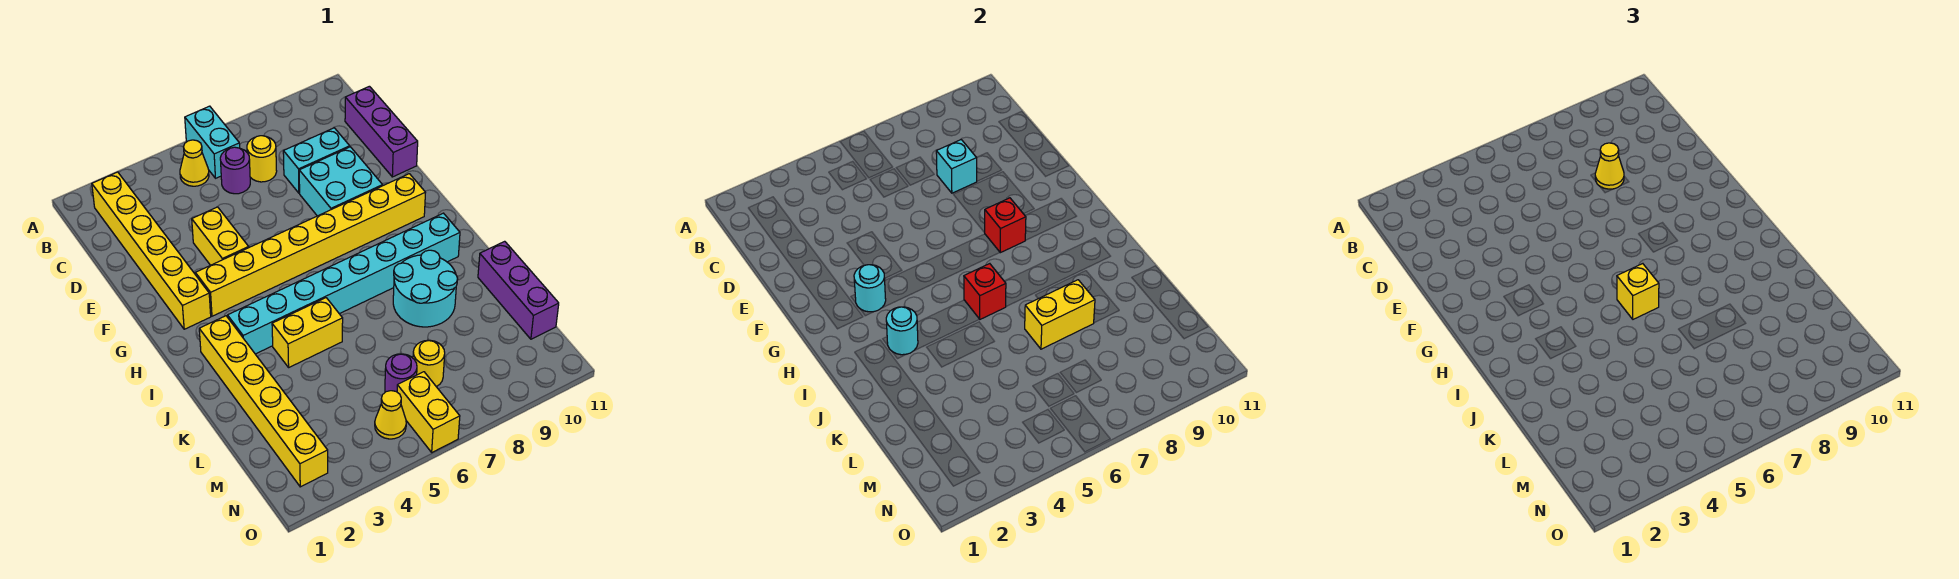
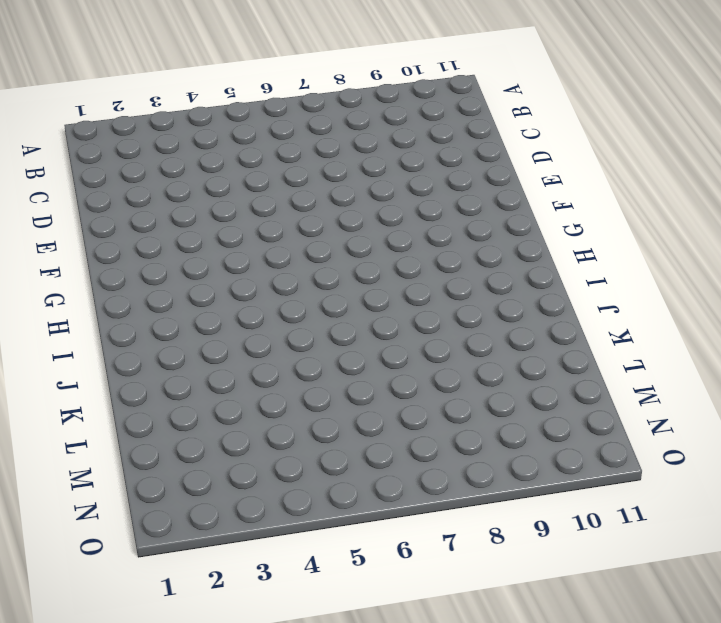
none -> cyan brick A6:B6 level 1
none -> yellow brick B2:G2 level 1
none -> yellow cone B5 level 1

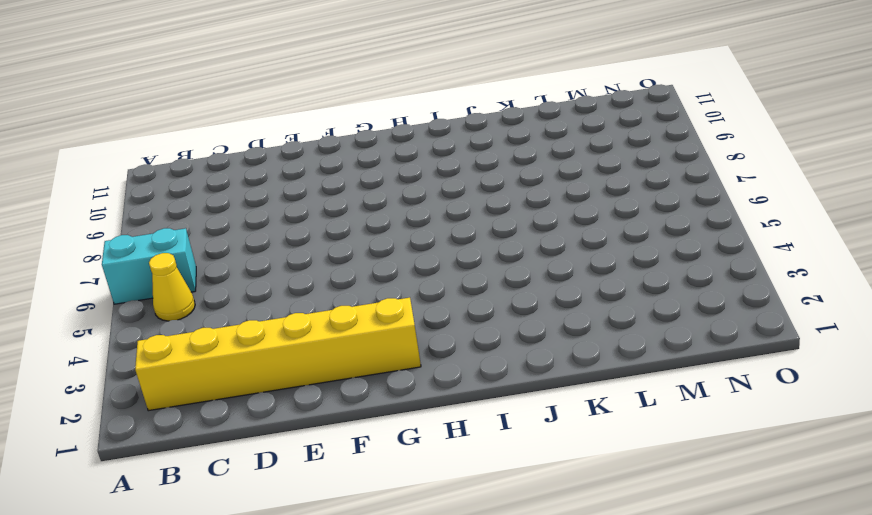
none -> purple round brick C6 level 1
none -> yellow round brick C7 level 1
none -> purple brick C11:E11 level 1

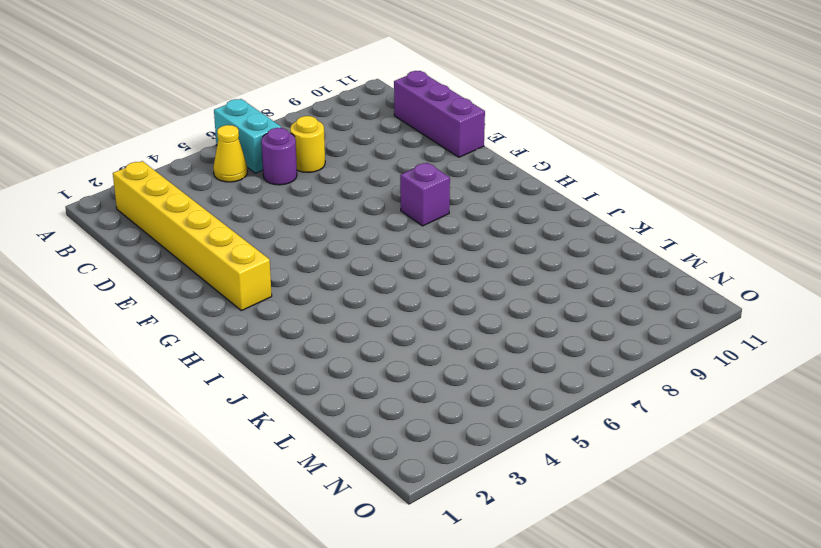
purple brick G8 level 1 -> yellow brick G3:G10 level 1
none -> cyan brick D8:D9 level 1
none -> yellow brick E4:F4 level 1
none -> cyan brick E8:F9 level 1

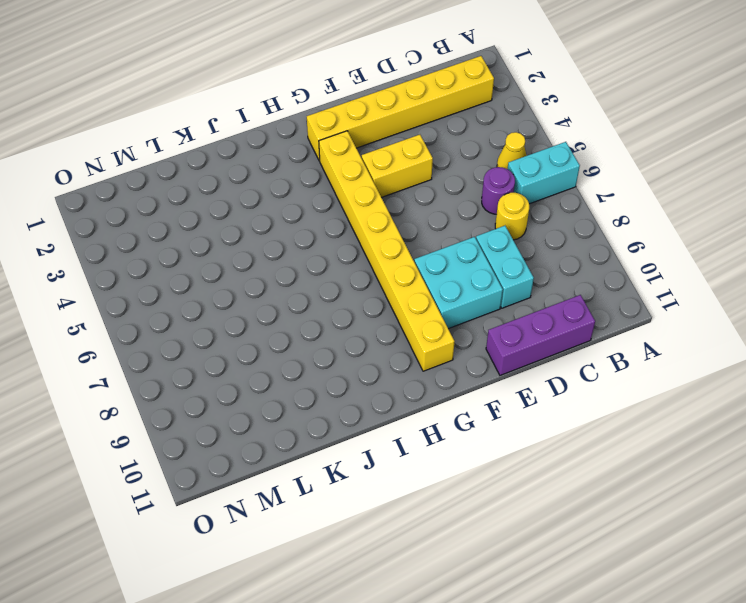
none -> yellow brick I2:N2 level 1
none -> cyan brick I3:I10 level 1
none -> yellow brick J4:J5 level 1

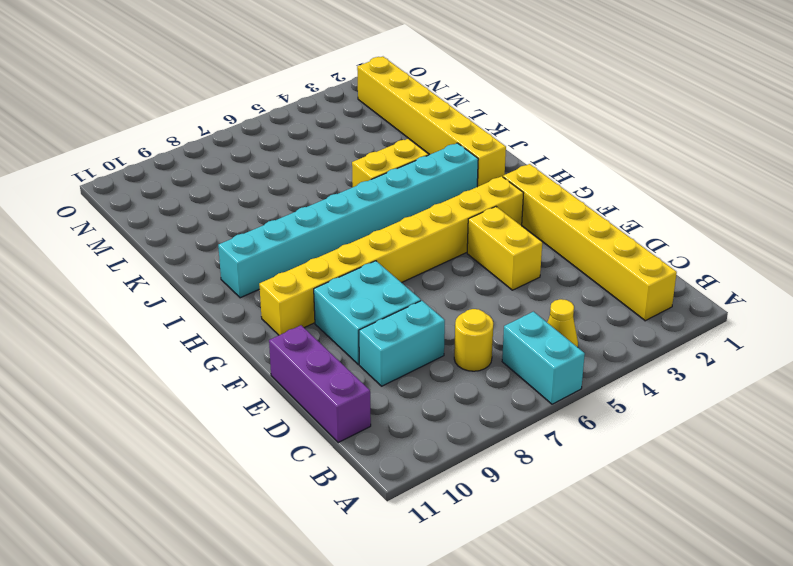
none -> purple round brick C6 level 1
none -> cyan round brick J8:K9 level 1
none -> purple brick K11:M11 level 1

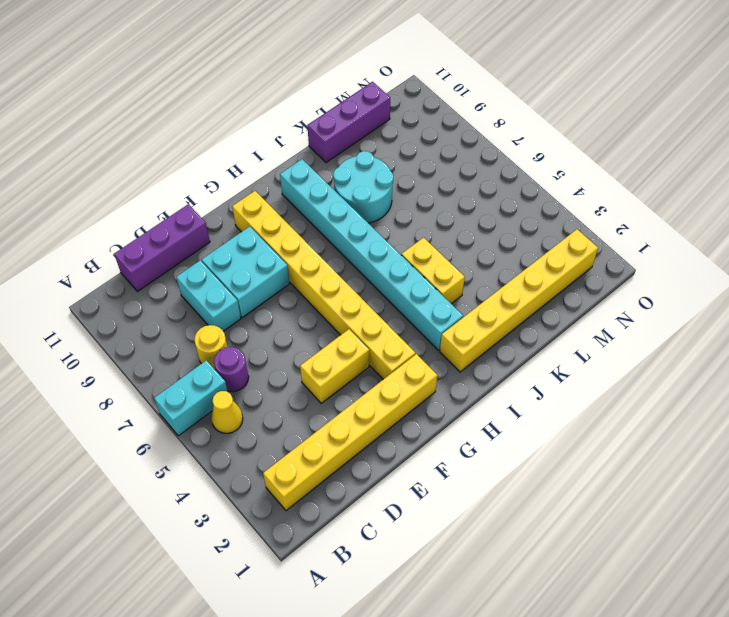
none -> purple round brick M6 level 1
none -> yellow round brick M7 level 1
none -> yellow cone N5 level 1

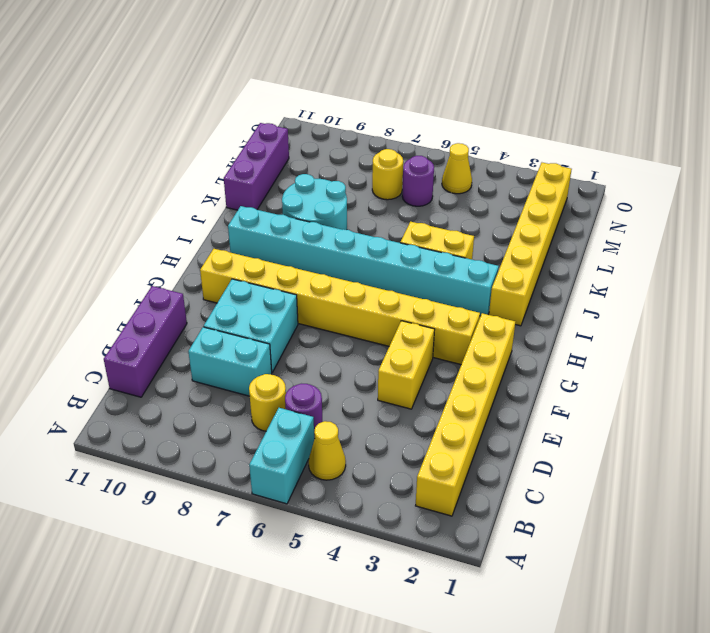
none -> yellow brick N6:O6 level 1
none -> cyan brick D8 level 2
none -> cyan round brick G3 level 2

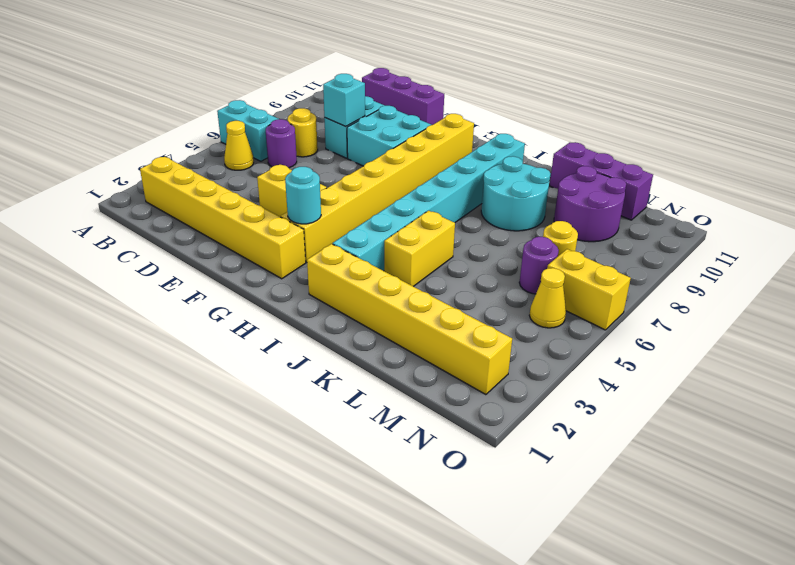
purple round brick L9:M10 level 1 -> none
none -> red brick G8 level 2
none -> cyan round brick I3 level 2
none -> red brick I6 level 2

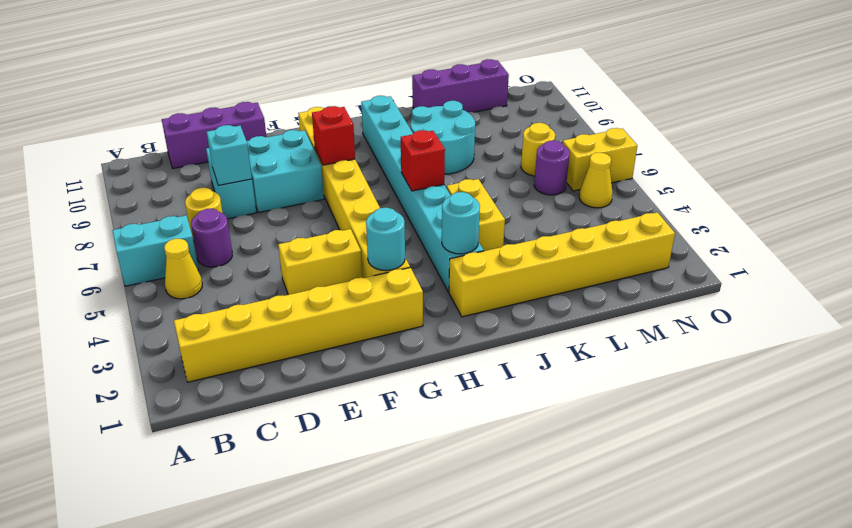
none -> yellow brick K7:K8 level 2
none -> yellow cone D8 level 3
none -> yellow brick I6 level 3

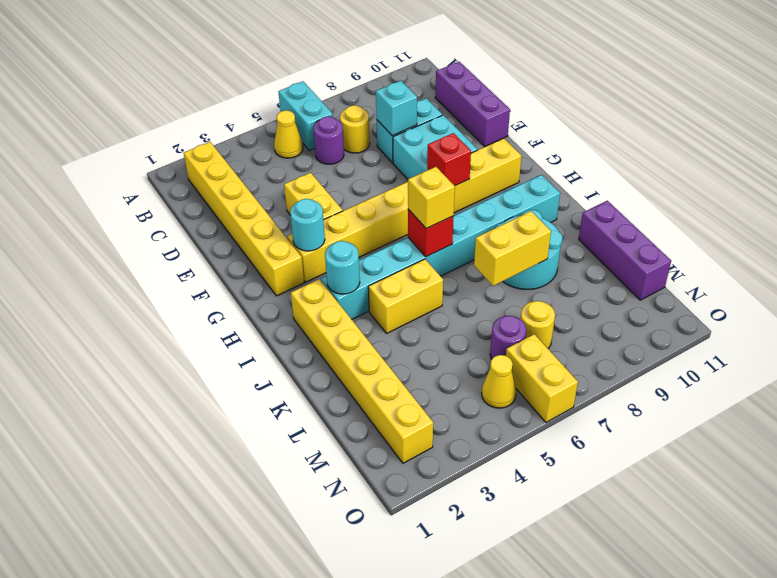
none -> yellow cone D8 level 3

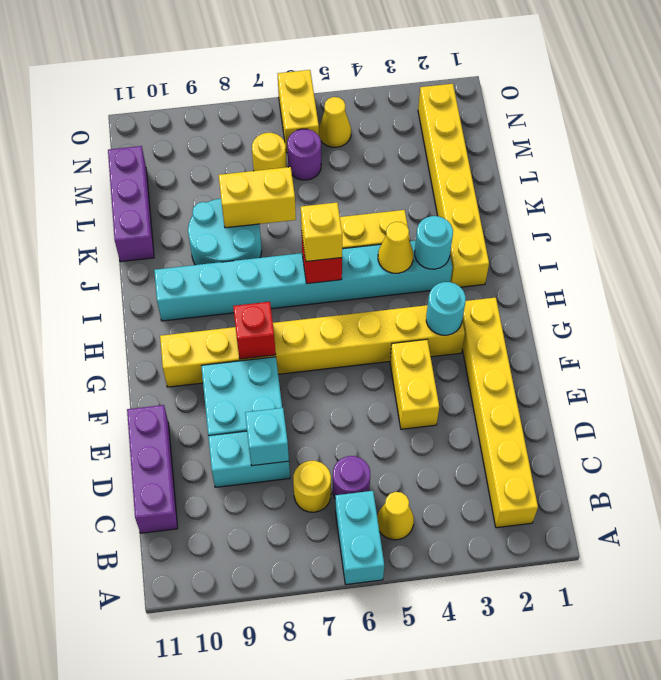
yellow cone I4 level 2 -> yellow cone D8 level 3

